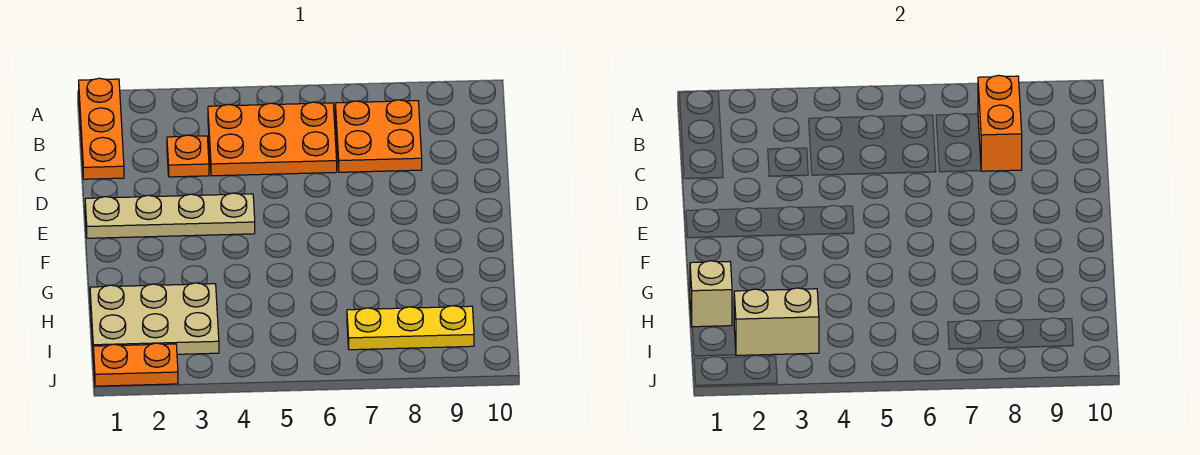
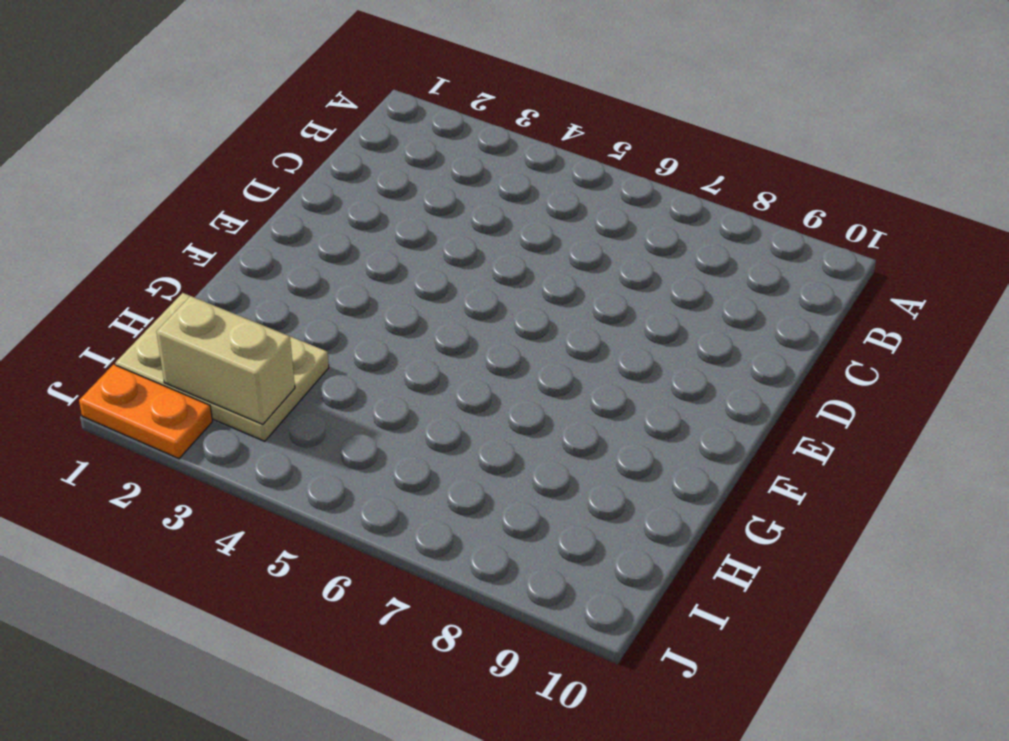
none -> orange plate A1:C1 level 1
none -> orange plate B4:C6 level 1

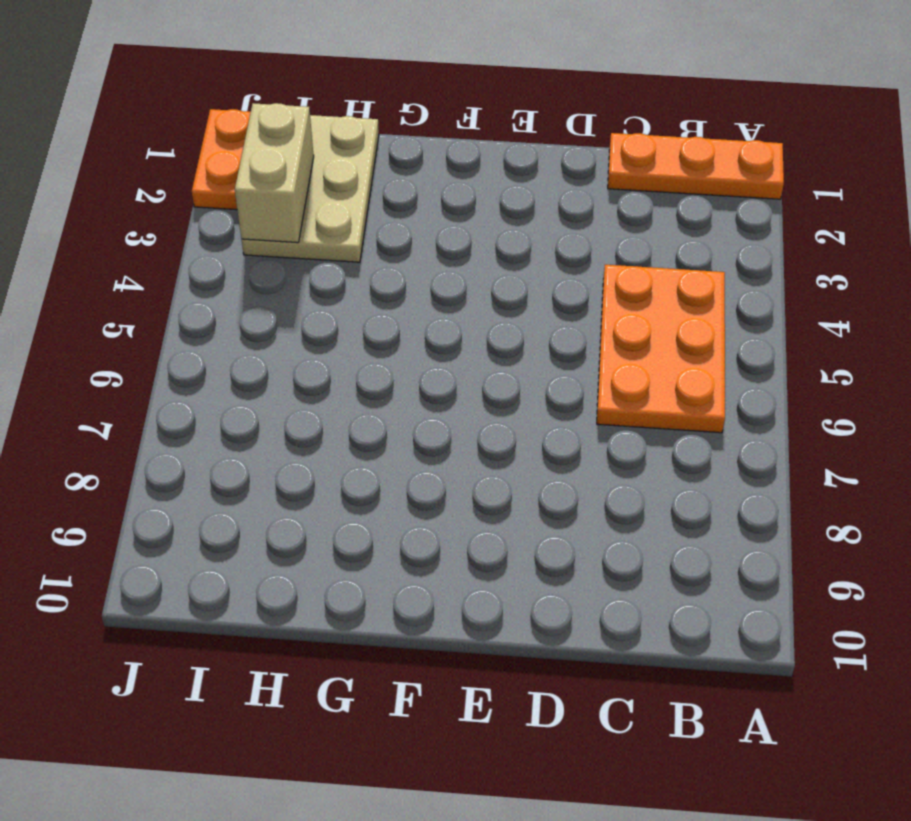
none -> orange plate B7:C8 level 1
none -> orange plate C3 level 1

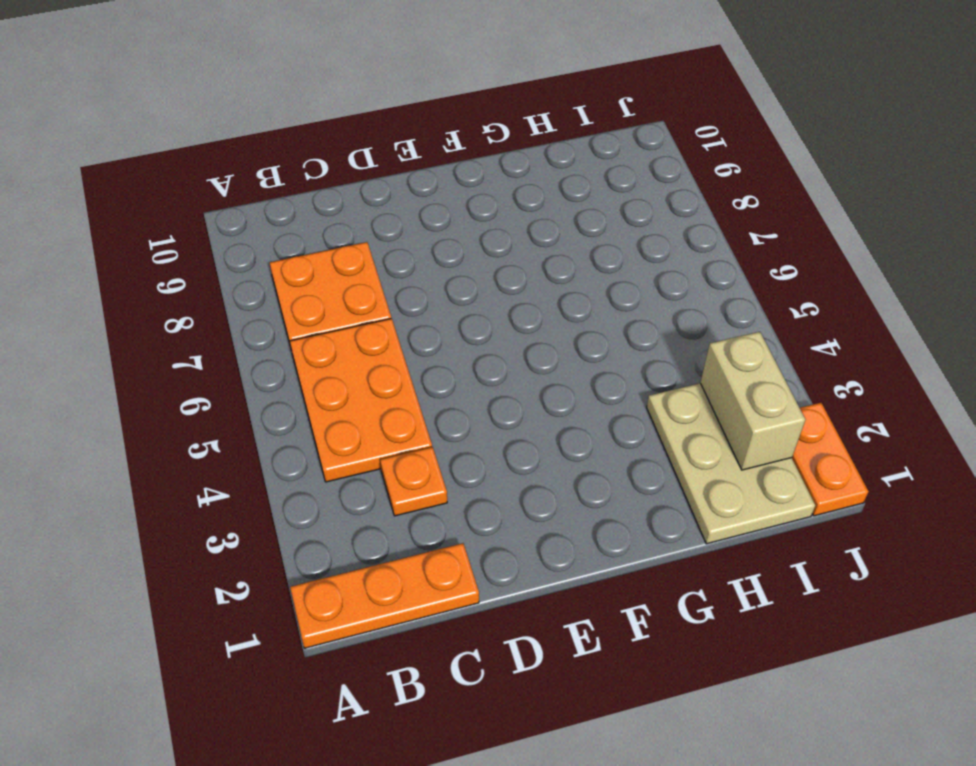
none -> tan plate E1:E4 level 1
none -> yellow plate I7:I9 level 1

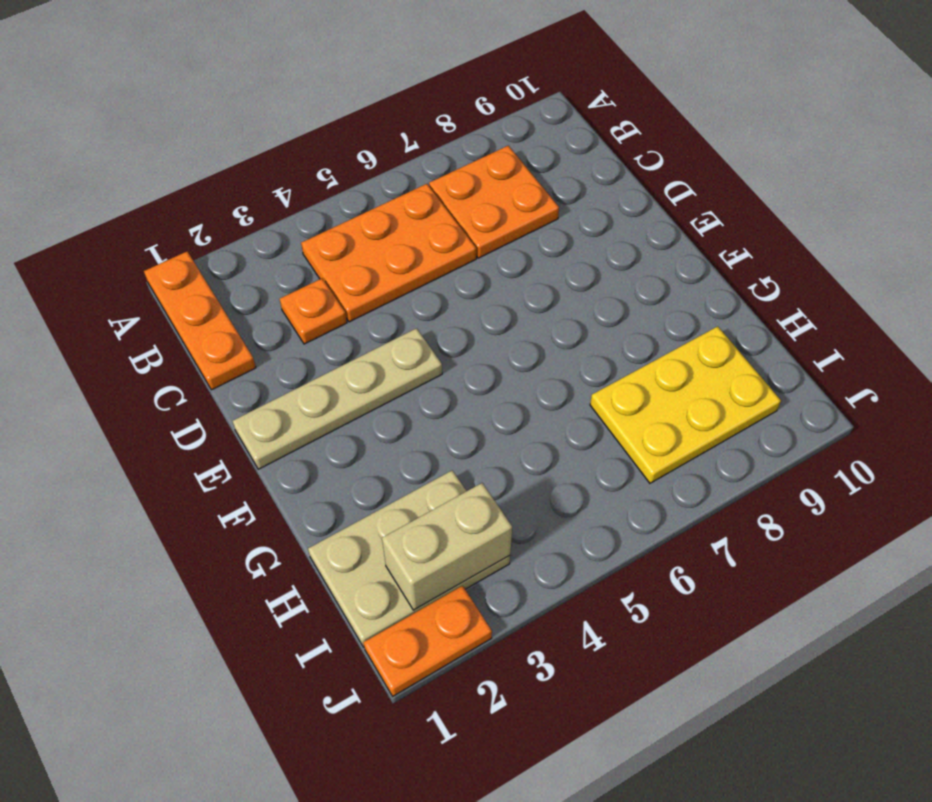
yellow plate H7:I9 level 1 -> yellow plate I7:I9 level 1
none -> orange brick B8:C8 level 2
none -> tan brick H1 level 2

